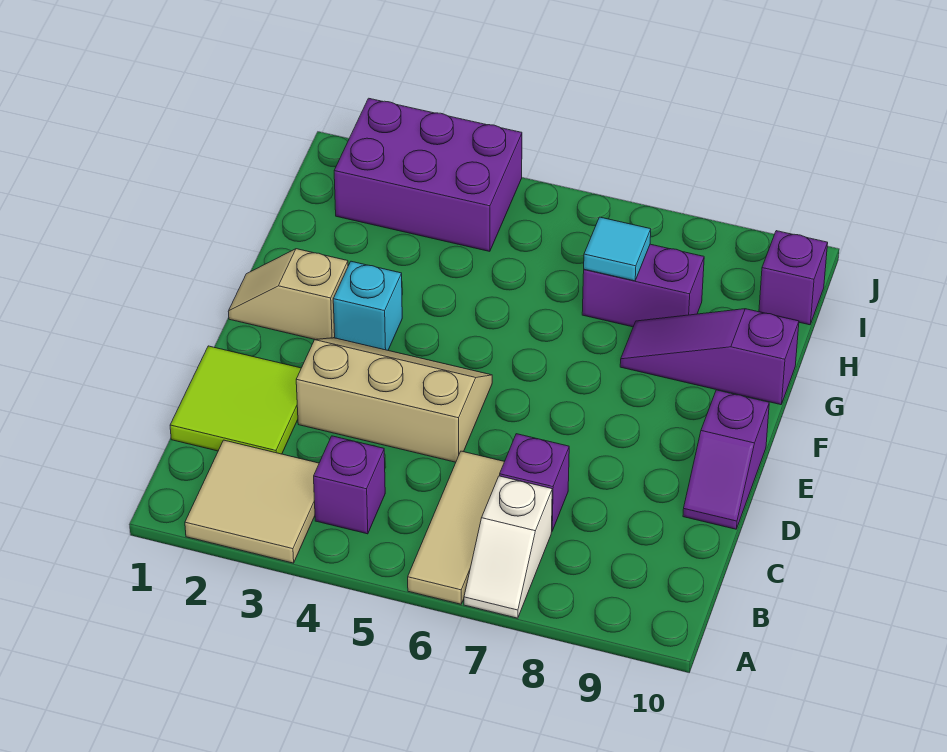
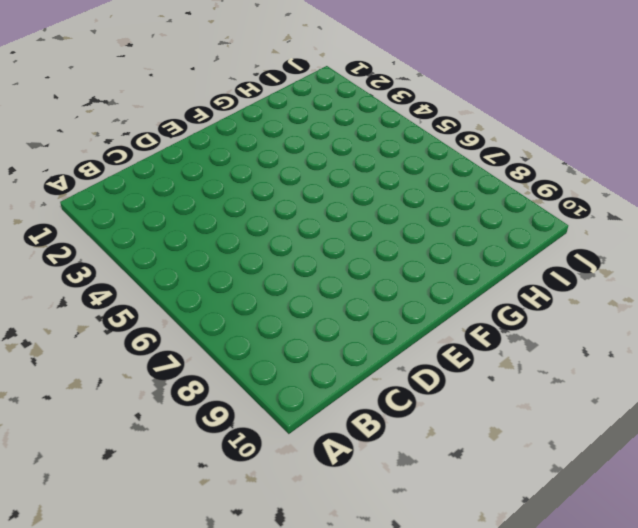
none -> tan tile A2:B3 level 1
none -> tan tile A6:C6 level 1
none -> white slope A7:B7 level 1 top B

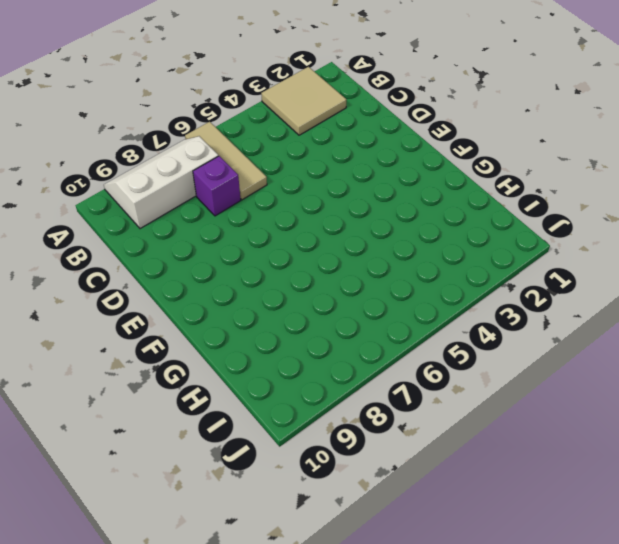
white slope A7:B9 level 1 top B -> white slope A7:B7 level 1 top B
none -> purple brick B4 level 1
none -> lime tile C1:D2 level 1
none -> tan slope D3:E5 level 1 top D

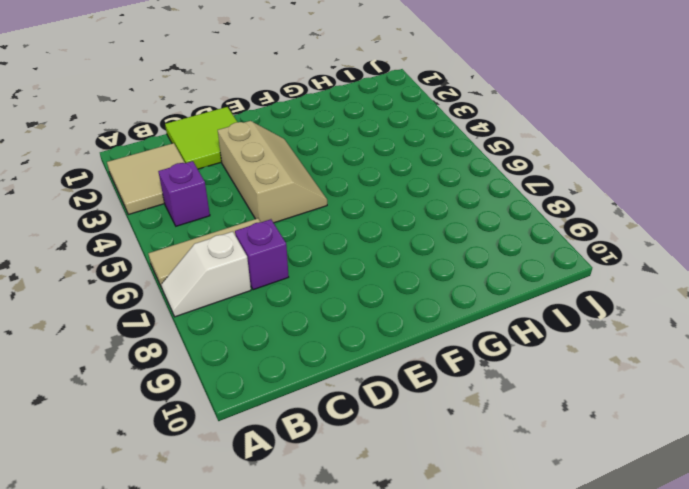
none -> purple slope D10:E10 level 1 top E
none -> tan slope F1:F2 level 1 top 2
none -> cyan brick F3 level 1

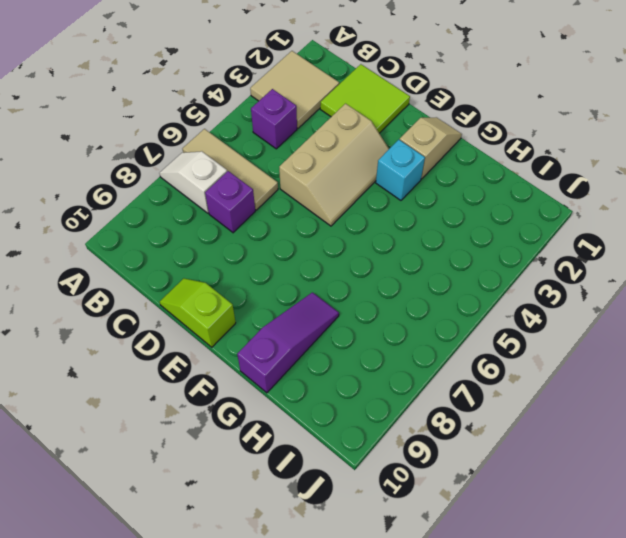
lime slope D10:E10 level 1 top E -> purple slope D10:E10 level 1 top E
none -> purple brick H7:H8 level 1
none -> purple brick I2:J4 level 1
none -> purple brick I10 level 1

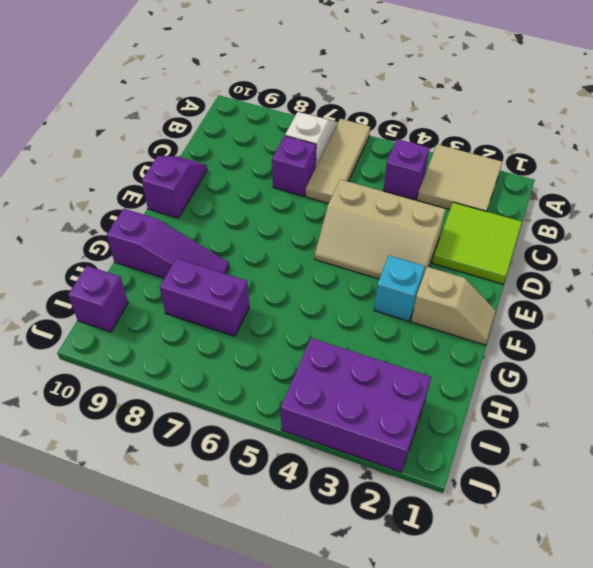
none -> cyan tile H7 level 2

